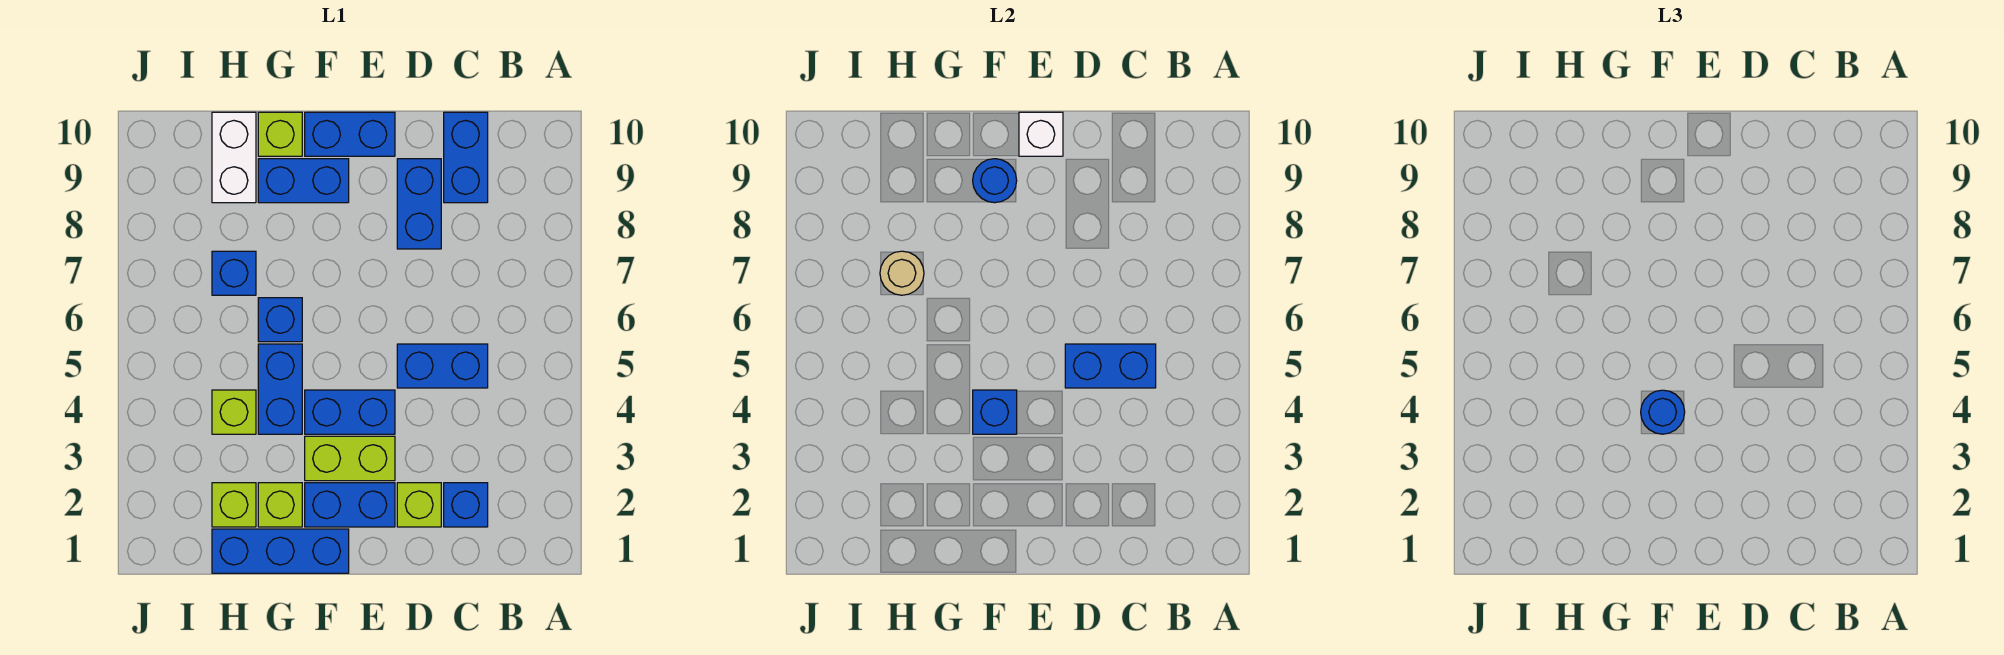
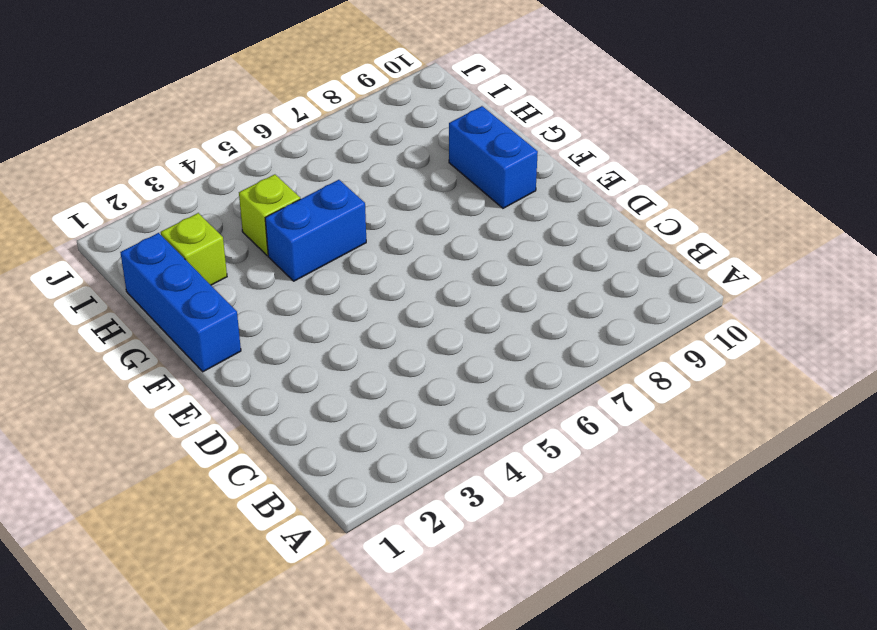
none -> blue brick C2 level 1
none -> blue brick C5:D5 level 1
none -> blue brick C9:C10 level 1

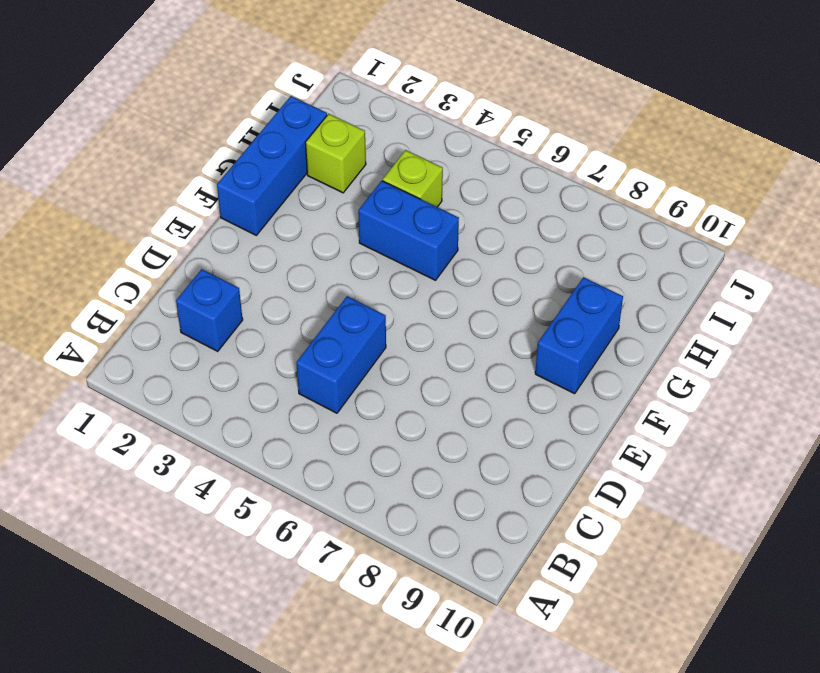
none -> blue brick C9:C10 level 1
none -> lime brick D2 level 1
none -> blue brick D8:D9 level 1

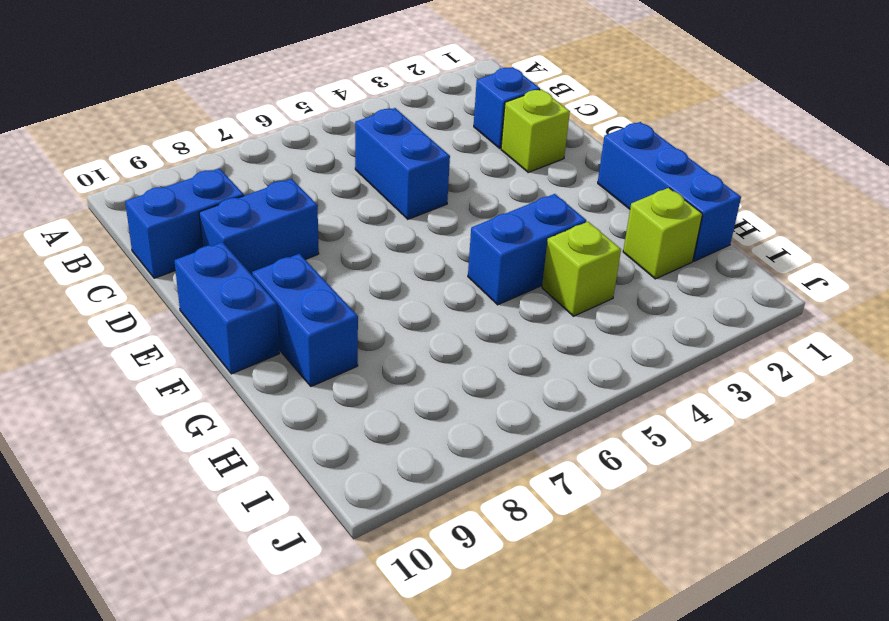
none -> blue brick E2:F2 level 1
none -> lime brick E3:F3 level 1
none -> blue brick E4:F4 level 1

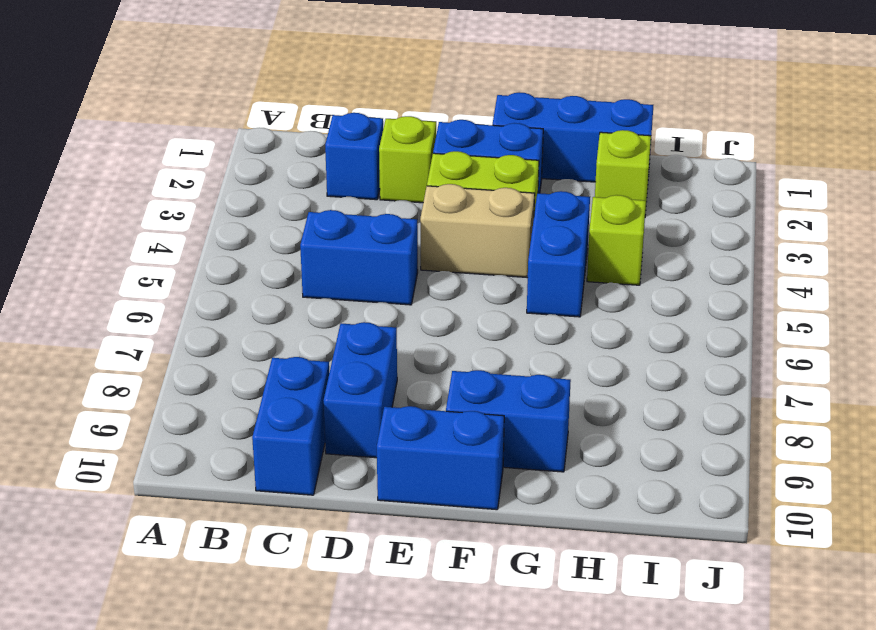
tan brick E4:F4 level 1 -> blue brick E4:F4 level 1
none -> lime brick G2 level 1
none -> blue brick G6 level 1
none -> lime brick G10 level 1

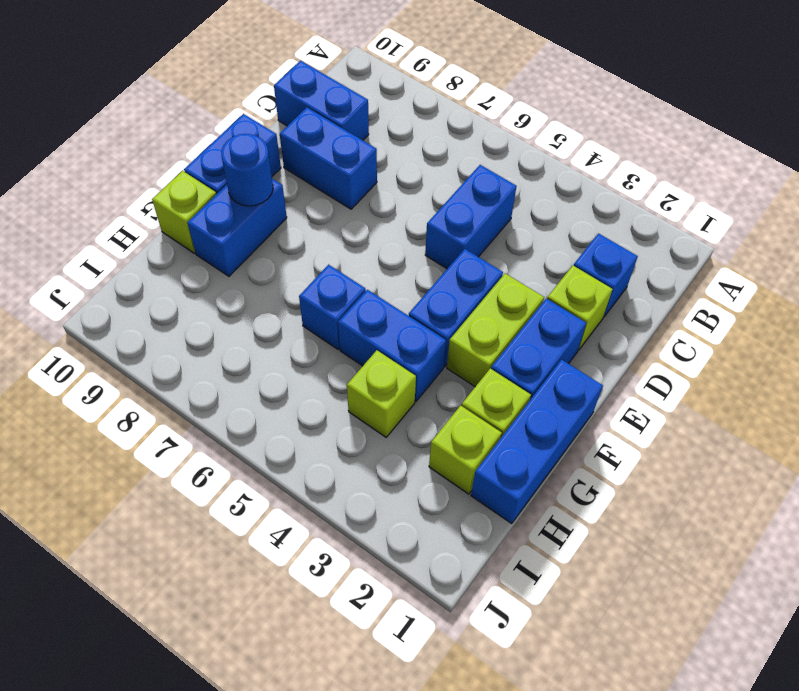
none -> blue brick H7 level 1
none -> white brick H9:H10 level 1
none -> blue brick C5:D5 level 2

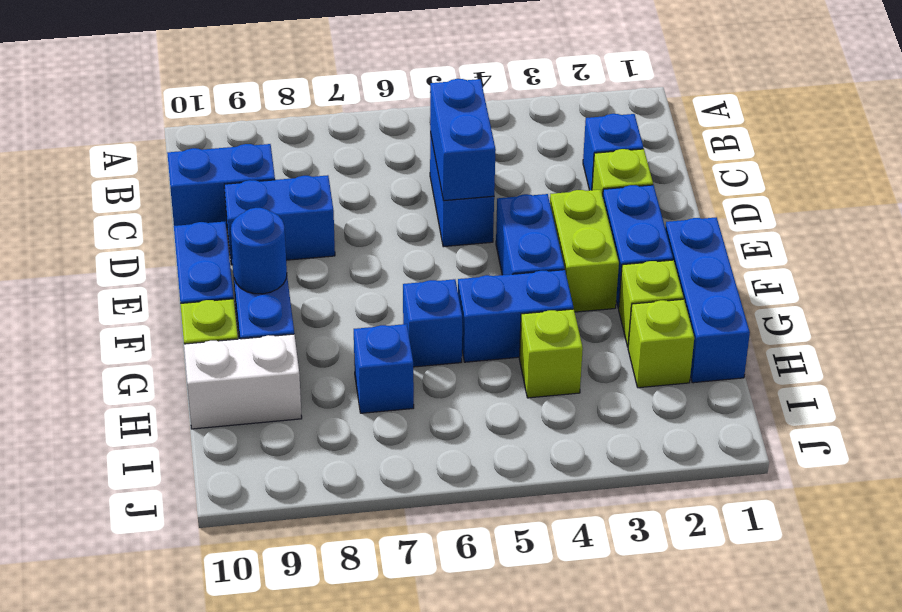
none -> white brick E10 level 2
none -> blue brick F4 level 2
none -> tan round brick H7 level 2

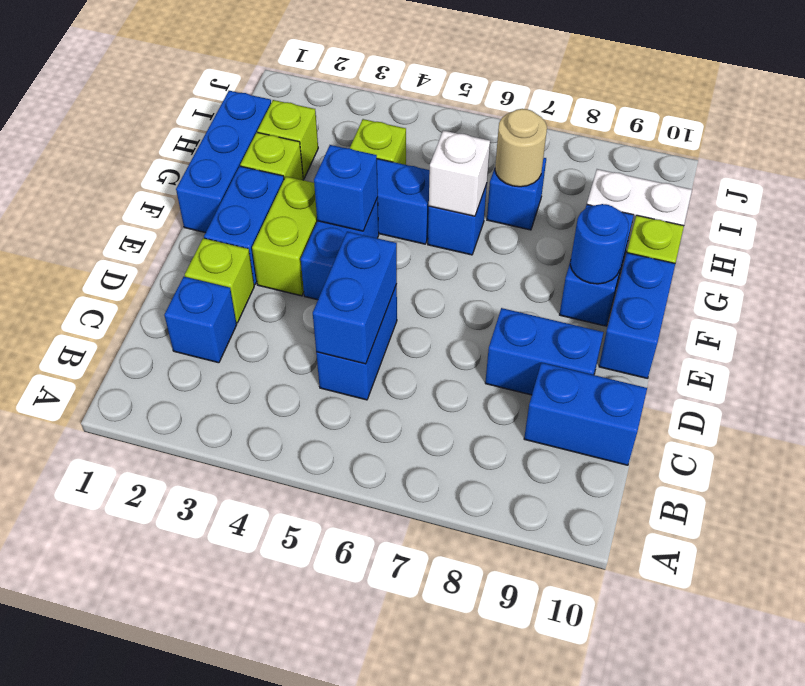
white brick G6 level 2 -> white brick E10 level 2
none -> blue round brick F4 level 3

